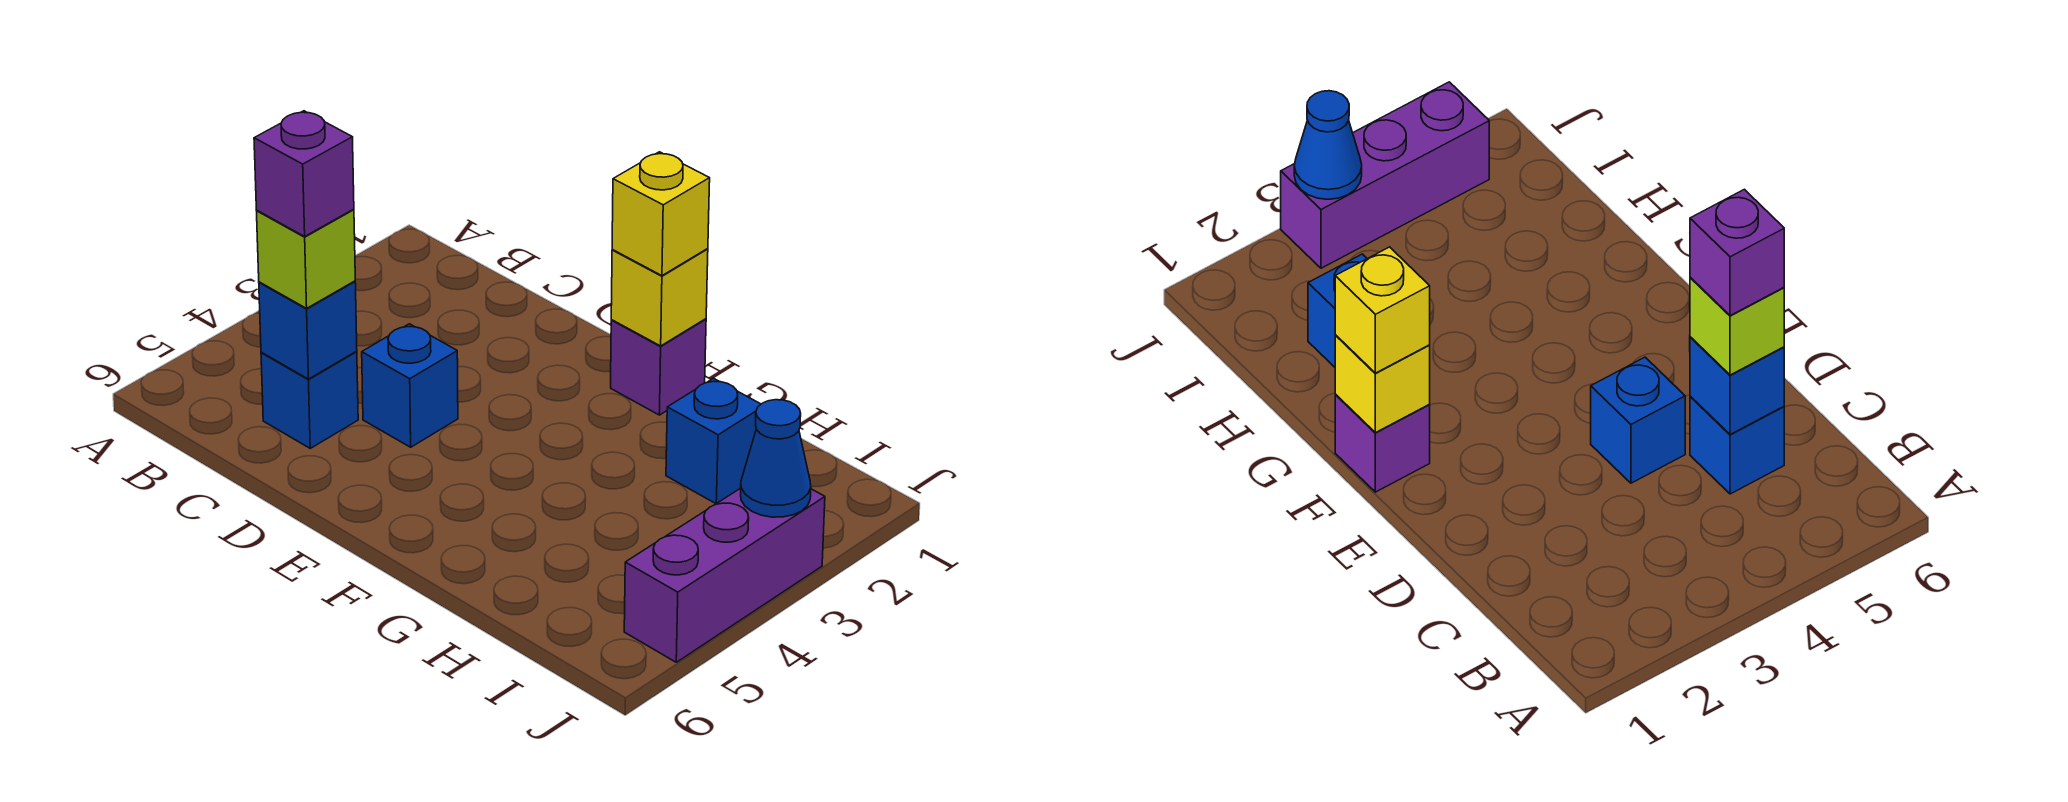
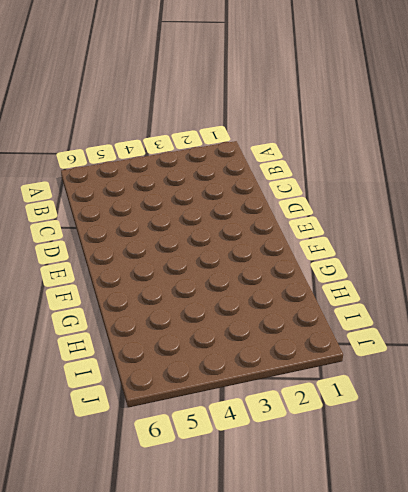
none -> blue brick C5 level 1
none -> blue brick D4 level 1

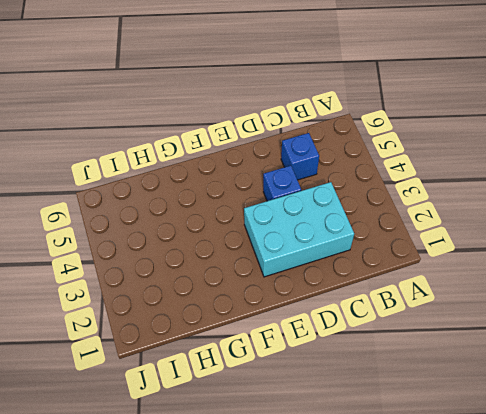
cyan brick C2:E3 level 1 -> none
none -> purple brick F1 level 1
none -> blue brick H2 level 1

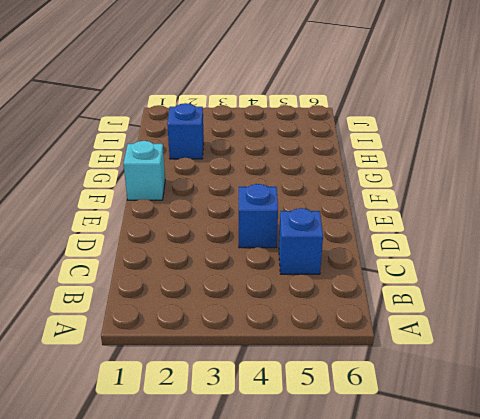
cyan brick F1 level 1 -> purple brick F1 level 1
none -> purple brick J3:J5 level 1
none -> blue brick C5 level 2

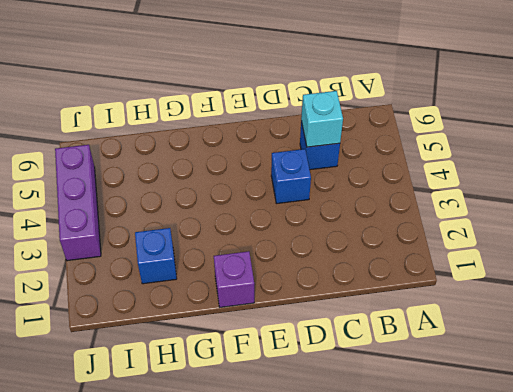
cyan brick C5 level 2 -> blue brick C5 level 2
none -> yellow brick F1 level 2
none -> blue cone J3 level 2

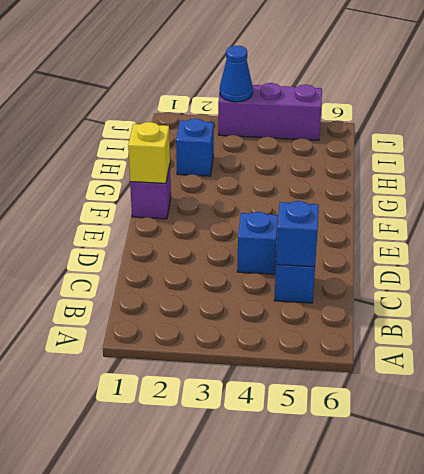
none -> lime brick C5 level 3
none -> yellow brick F1 level 3

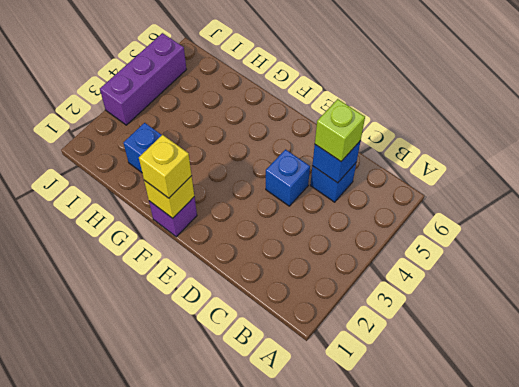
none -> blue cone J3 level 2
none -> purple brick C5 level 4

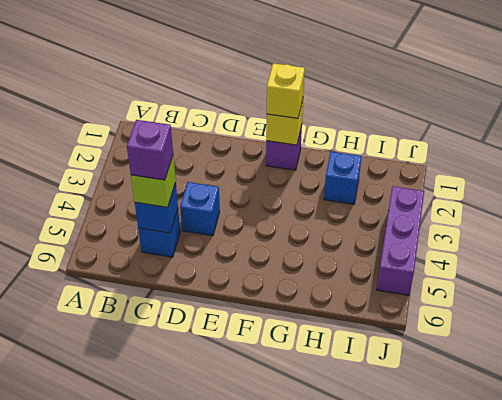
none -> blue cone J3 level 2

